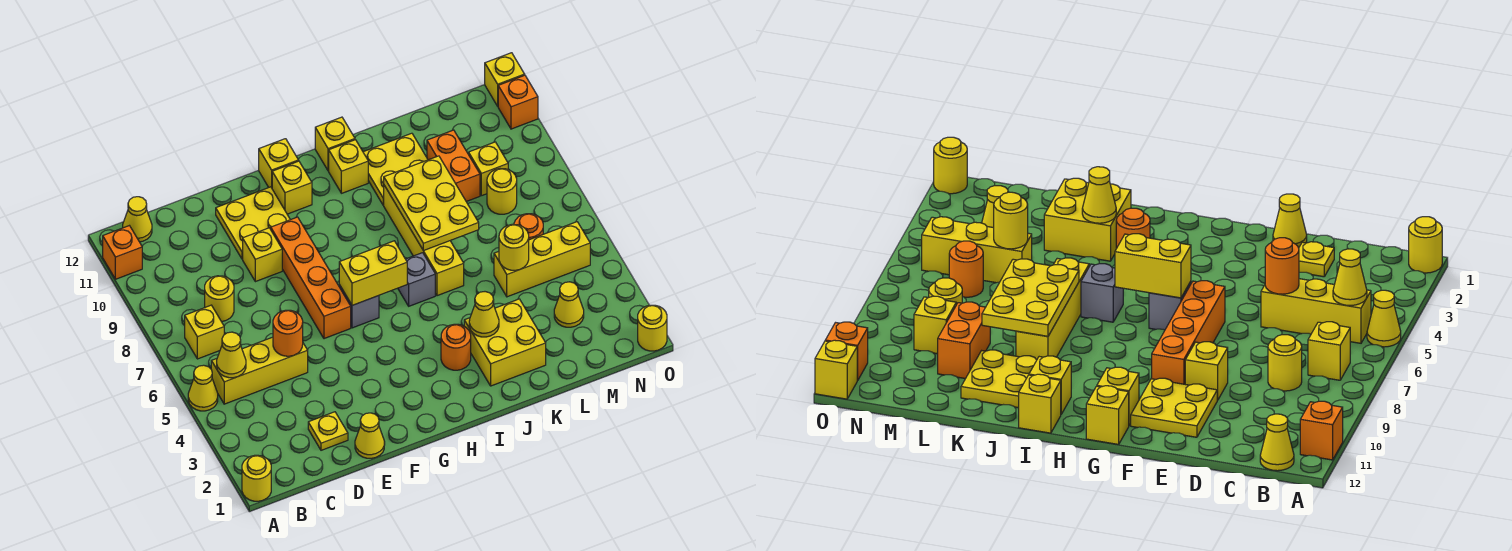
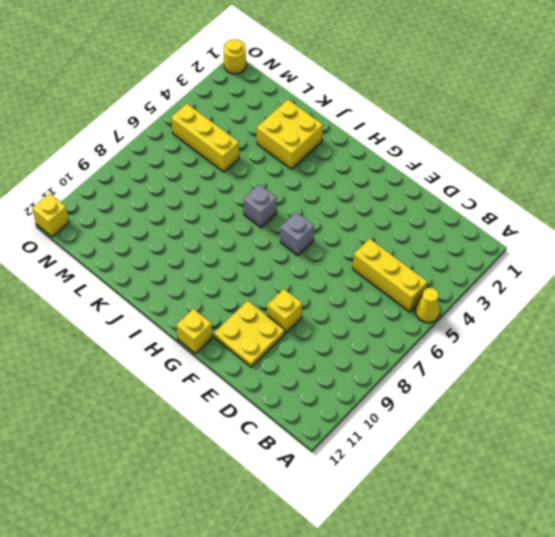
none -> yellow round brick A1 level 1
none -> orange brick A11 level 1
none -> yellow brick B7 level 1
none -> yellow cone B12 level 1

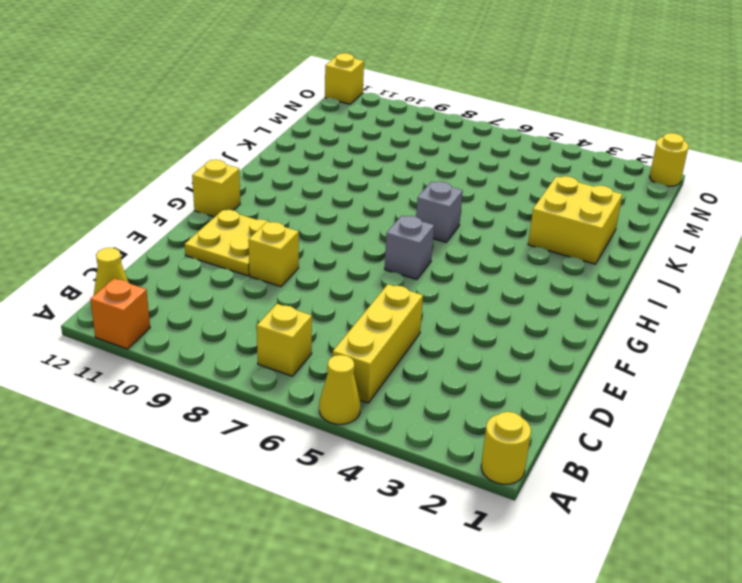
none -> yellow round brick C8 level 1
none -> yellow plate D2 level 1
none -> yellow cone E1 level 1
none -> orange brick F6:F9 level 1

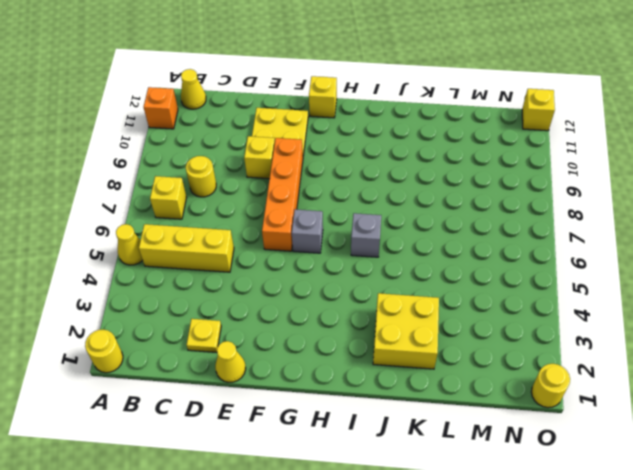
none -> yellow brick G11 level 1
none -> orange round brick I3 level 1
none -> yellow brick I11 level 1
none -> yellow brick I12 level 1

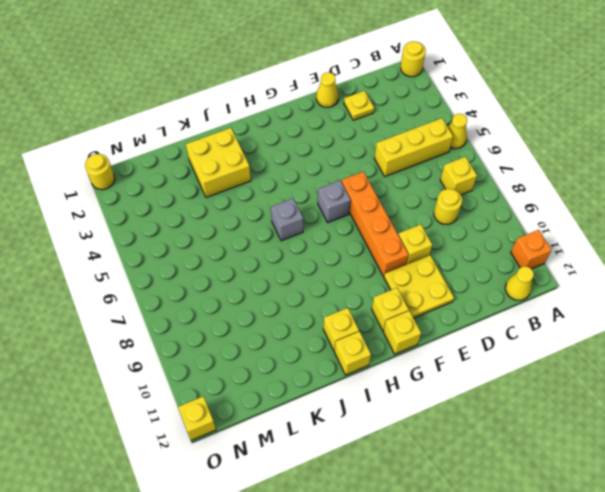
none -> orange round brick I3 level 1
none -> yellow brick J6:J9 level 1
none -> yellow plate J10:K11 level 1
none -> yellow brick L5:N5 level 1

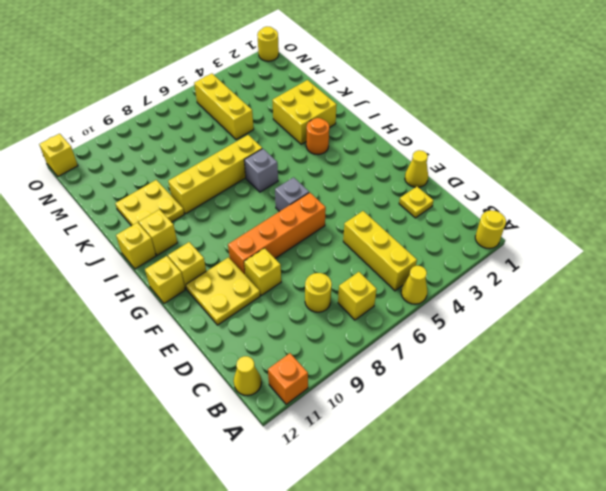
none -> orange brick L9:L10 level 1
none -> yellow cone M3 level 1
none -> orange round brick M6 level 1
none -> yellow round brick M8 level 1

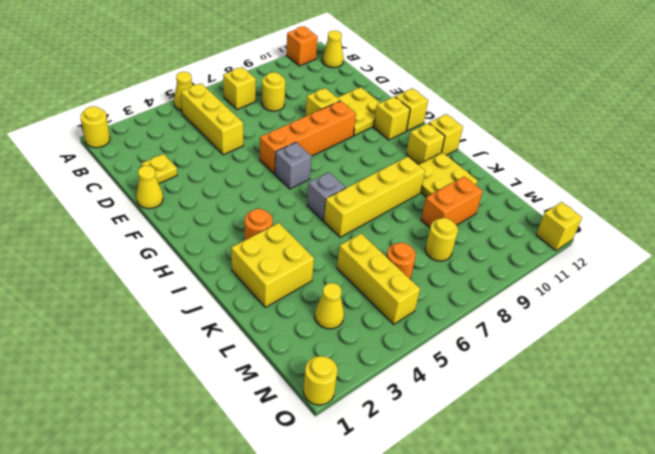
none -> yellow brick M9 level 1
none -> orange brick O11 level 1
none -> yellow cone B5 level 2
none -> orange round brick D5 level 2

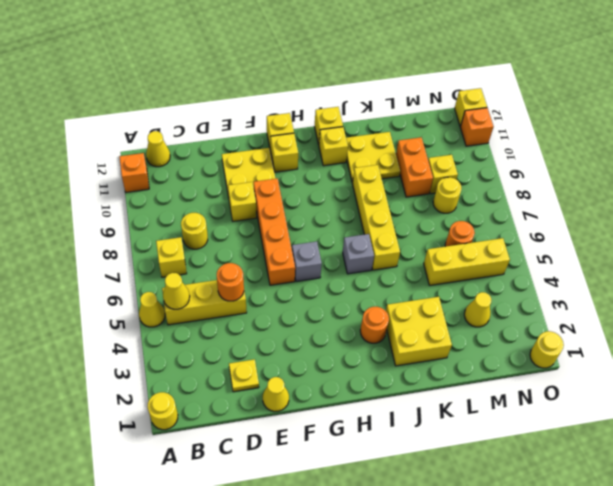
none -> yellow brick G6:H6 level 2
none -> yellow cone J3 level 2
none -> yellow plate J7:K9 level 2
none -> yellow round brick L5 level 2

